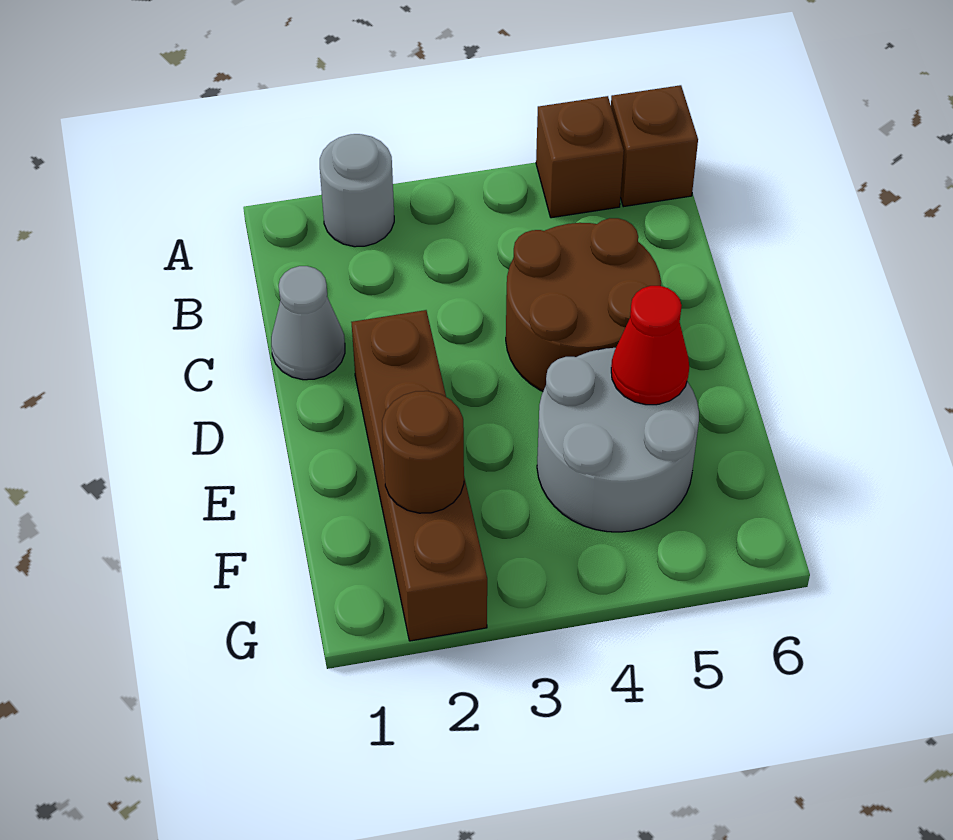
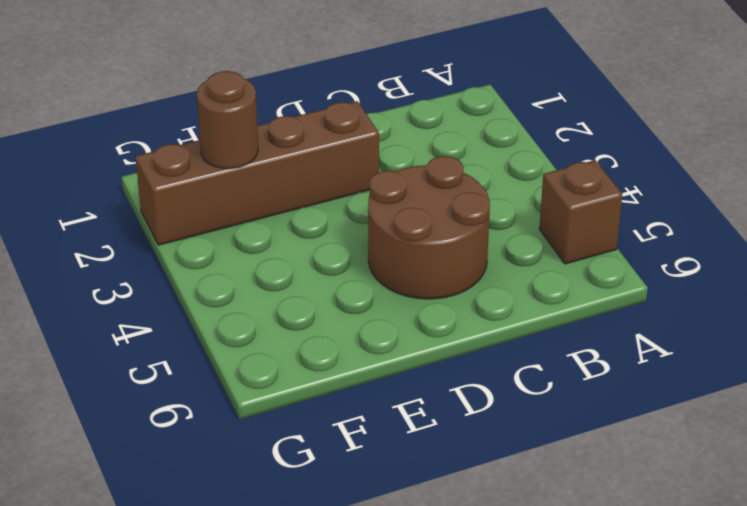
none -> grey round brick A2 level 1
none -> brown brick A6 level 1

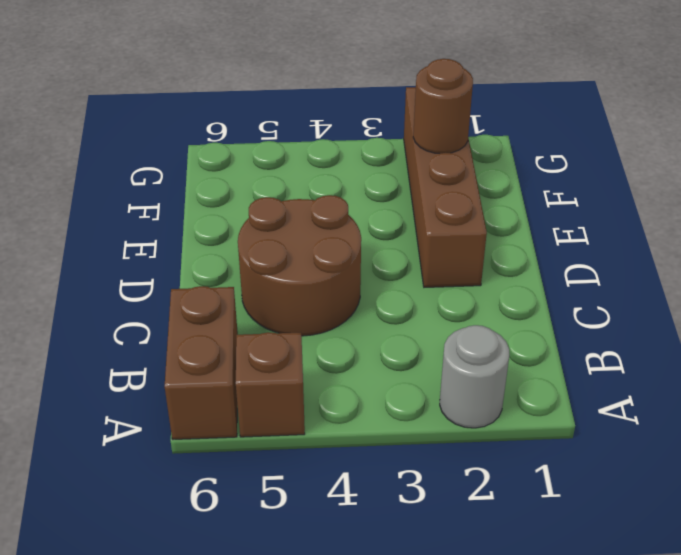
brown brick A6:B6 level 1 -> brown brick A6 level 1
none -> grey cone C1 level 1
none -> grey round brick E4:F5 level 1

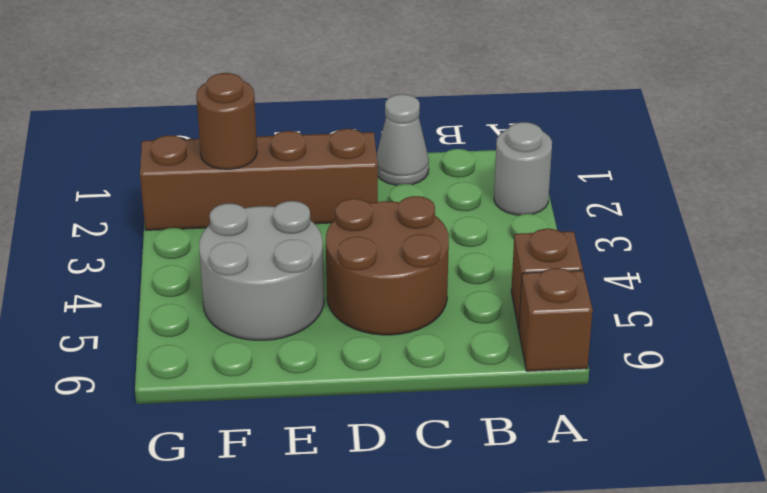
none -> red cone E5 level 2

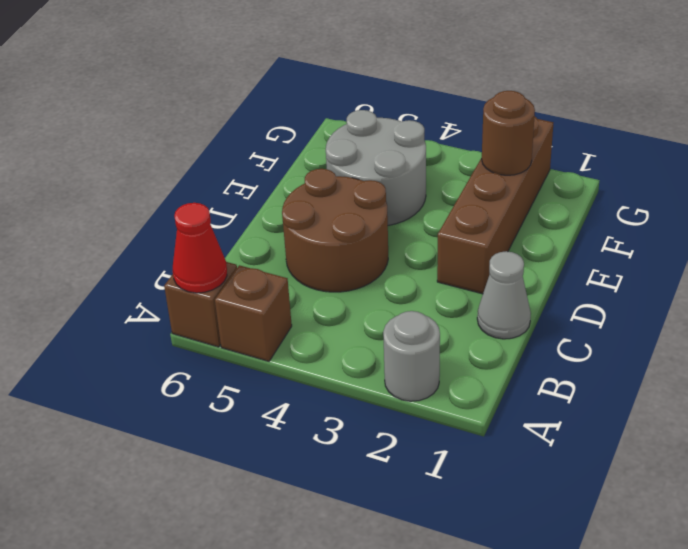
red cone A6 level 2 -> red cone E5 level 2

